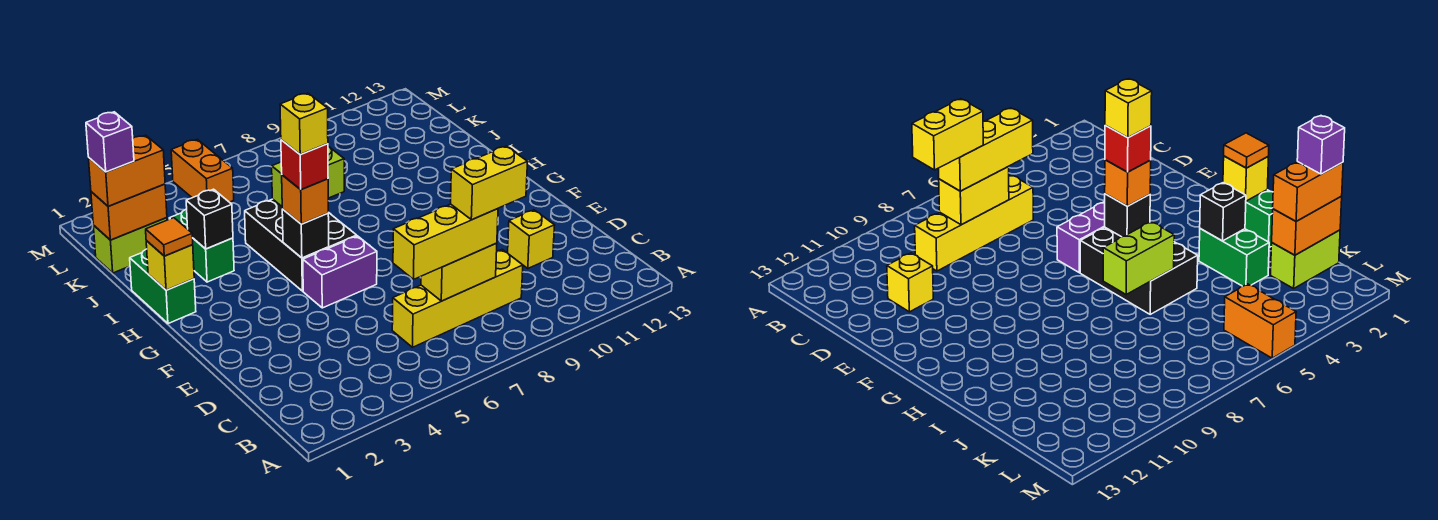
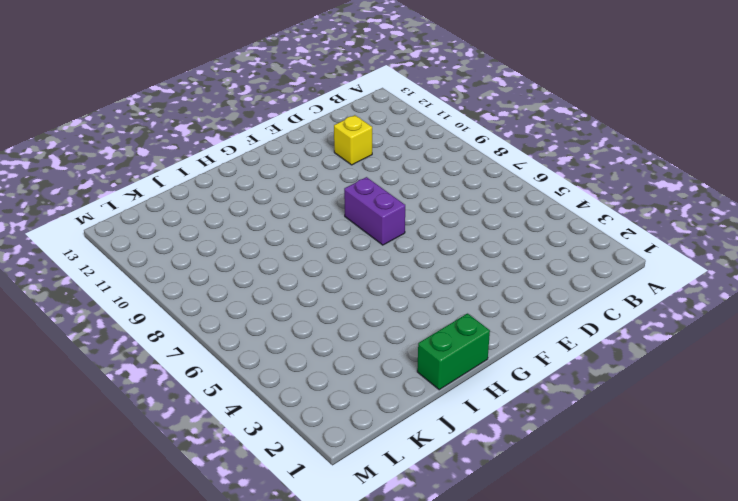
purple brick F7:F8 level 1 -> purple brick F5:F6 level 1
none -> yellow brick C6:C9 level 1
none -> black brick G5:I6 level 1
none -> green brick I3:J3 level 1

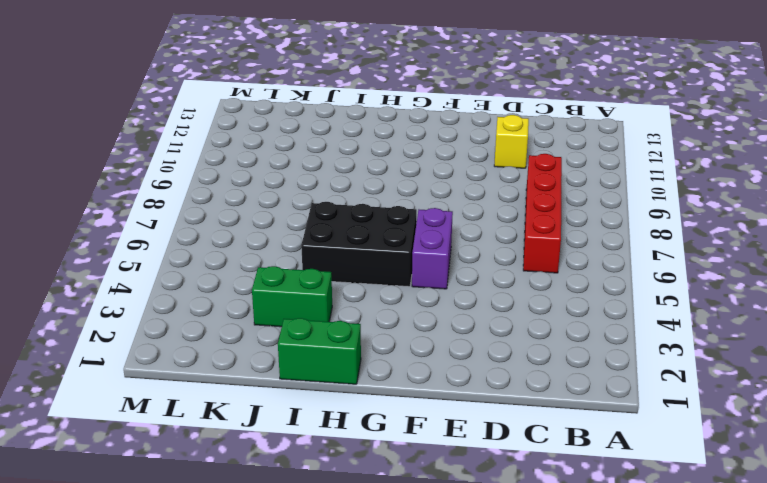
red brick C6:C9 level 1 -> yellow brick C6:C9 level 1
none -> lime brick K1:K2 level 1
none -> orange brick L5:M5 level 1
none -> yellow brick C7:C8 level 2

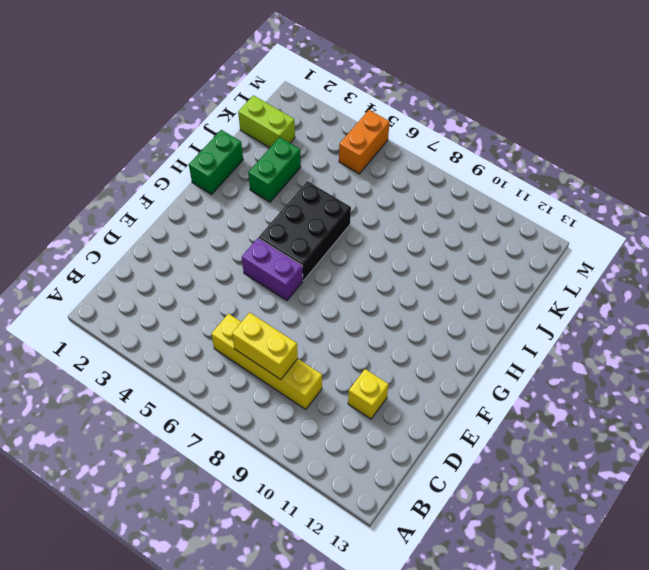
none -> black brick G5 level 2
none -> yellow brick H1 level 2
none -> black brick I3 level 2

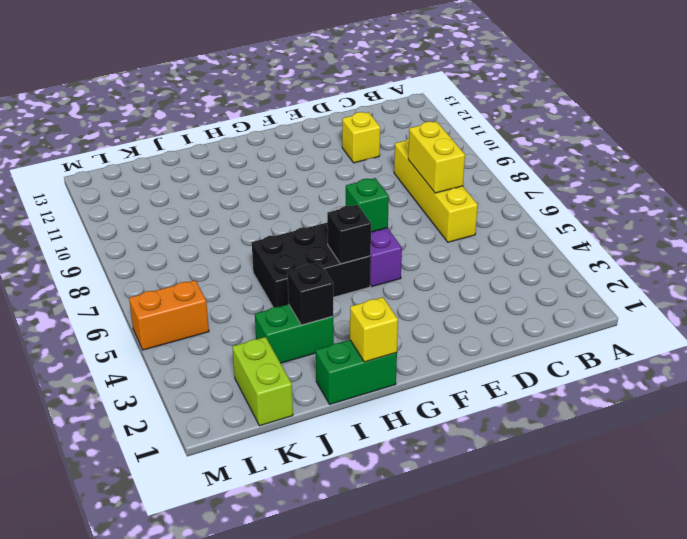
green brick F6 level 2 -> none
none -> lime brick I6:I7 level 2
none -> orange brick K1:K2 level 2
none -> yellow brick C6:C8 level 3

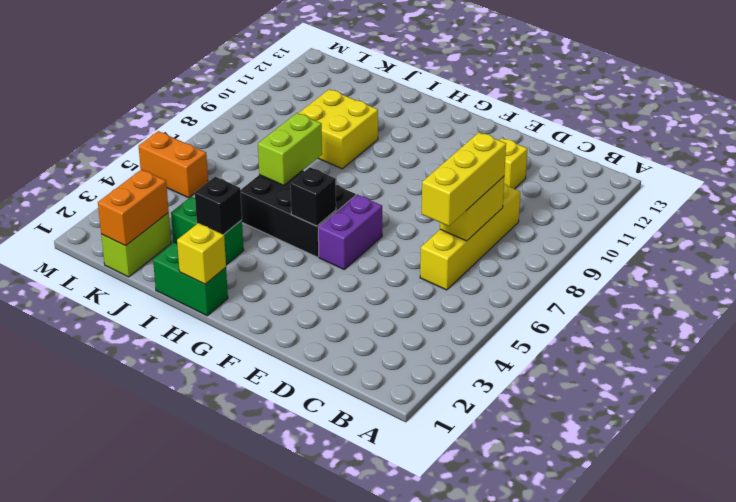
yellow brick I9:J10 level 1 -> none
none -> orange brick G5 level 3
none -> orange tile H1 level 3
none -> orange brick K1:K2 level 3

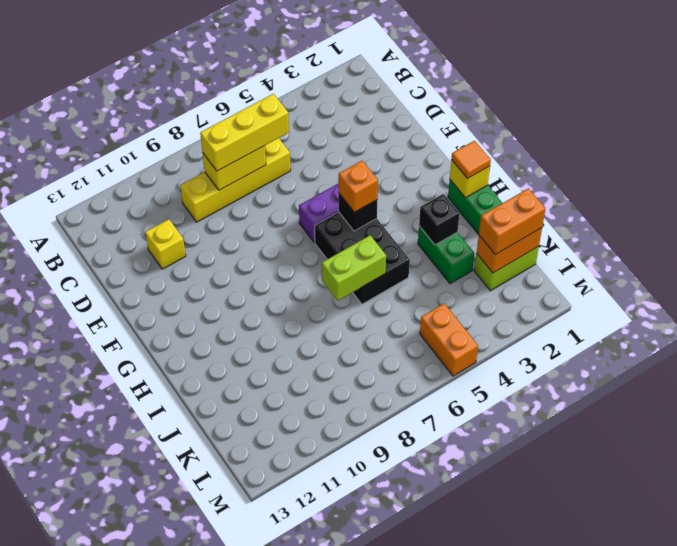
none -> yellow brick C8:C9 level 4
none -> red brick G5 level 4
none -> purple brick K1 level 4

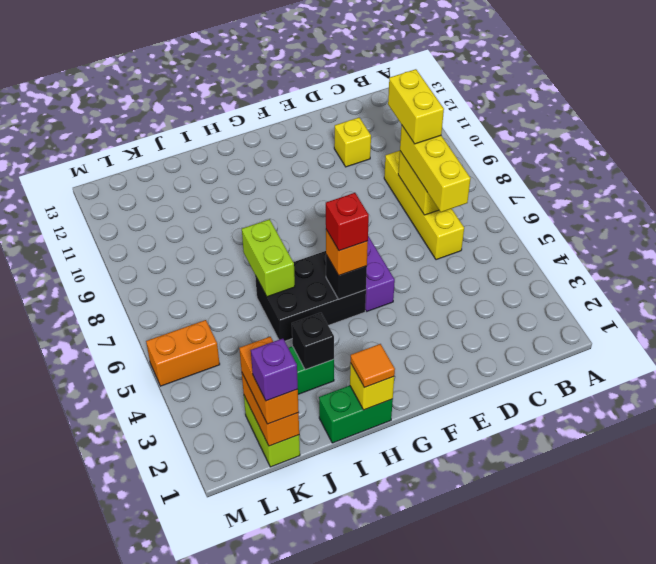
none -> yellow brick G5 level 5

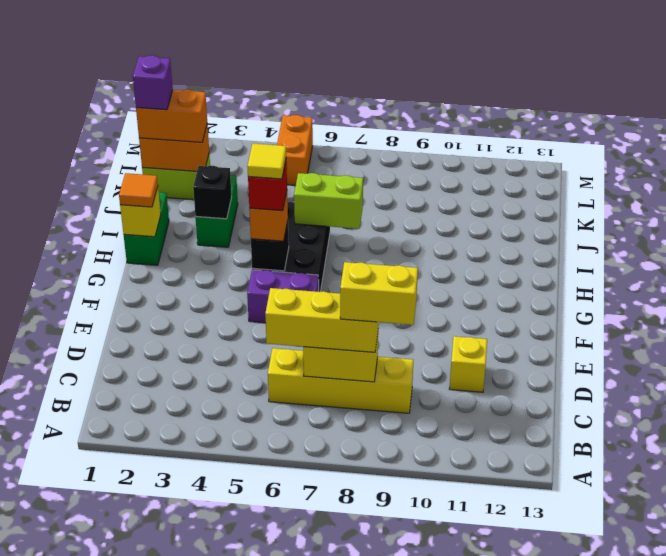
yellow tile G5 level 5 -> yellow brick G5 level 5

